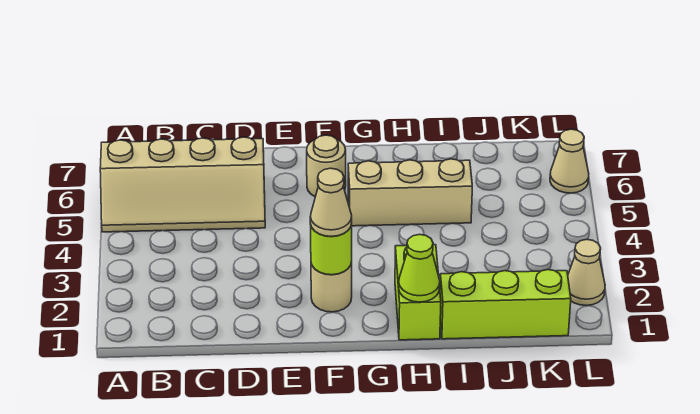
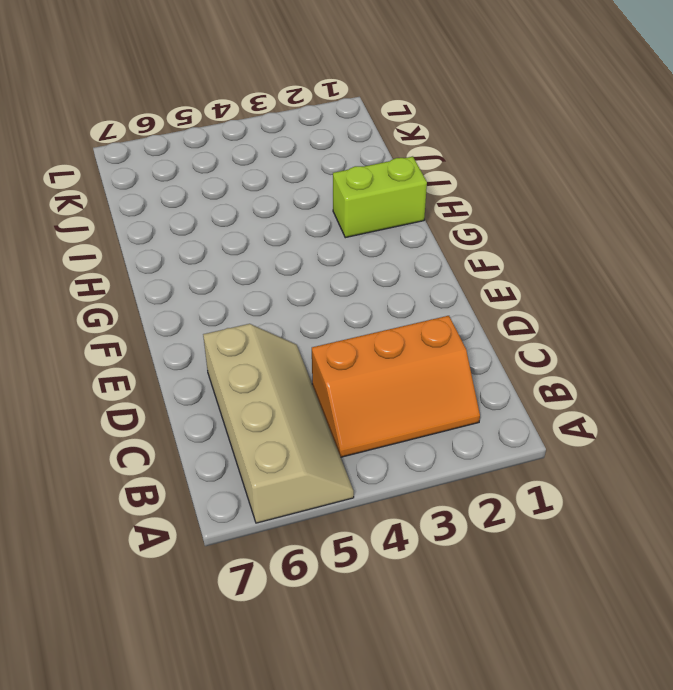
orange slope B2:C4 level 1 top C -> none
none -> tan round brick F2 level 1
none -> tan round brick F6 level 1

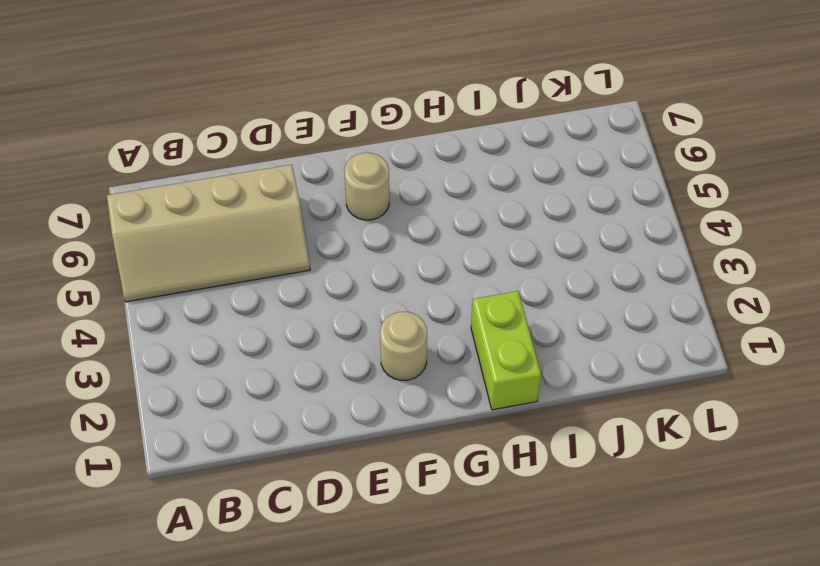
none -> tan brick G5:I5 level 1
none -> lime brick I1:K1 level 1

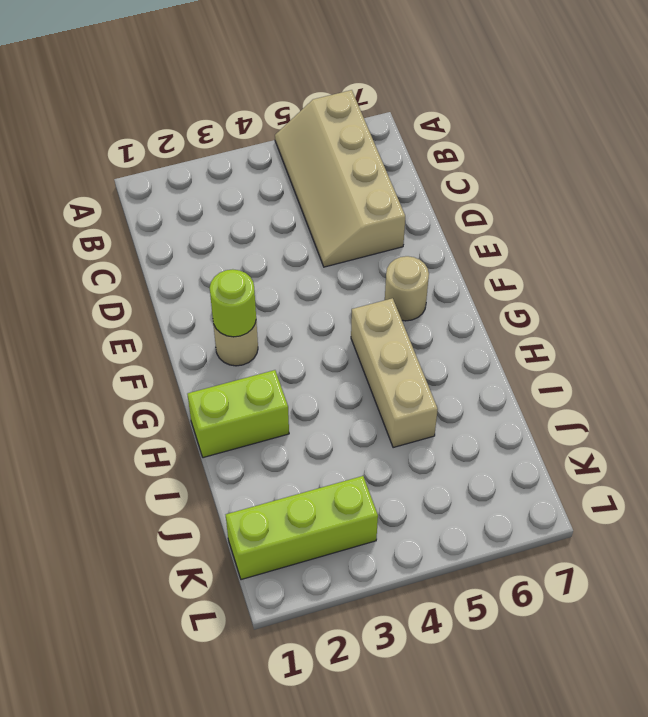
lime brick K1:K3 level 1 -> lime brick I1:K1 level 1
none -> tan cone L2 level 1
none -> tan cone L6 level 1

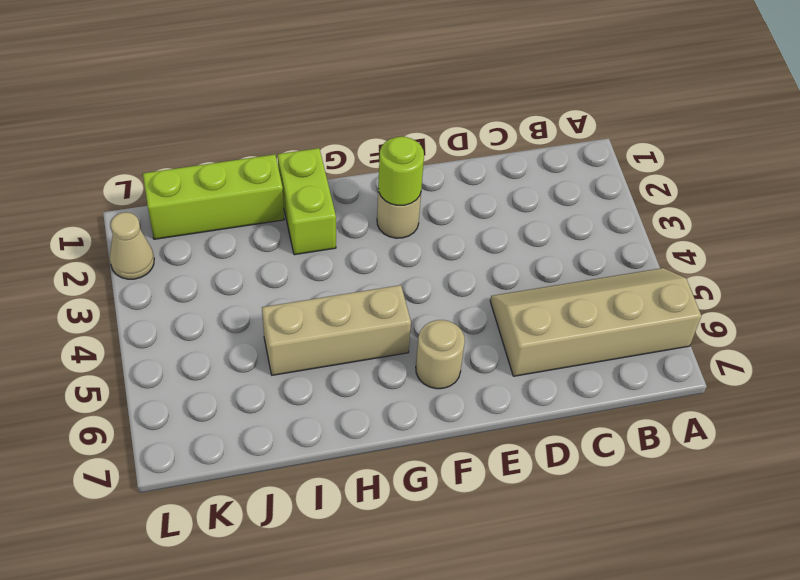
none -> tan cone L6 level 1
none -> lime cone H1 level 2

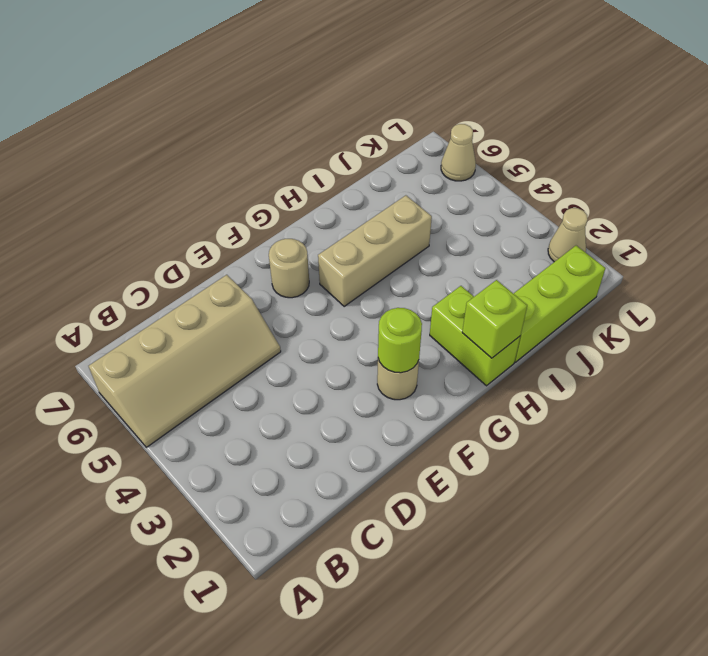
lime brick H1 level 2 -> lime cone H1 level 2
none -> tan cone F2 level 3

